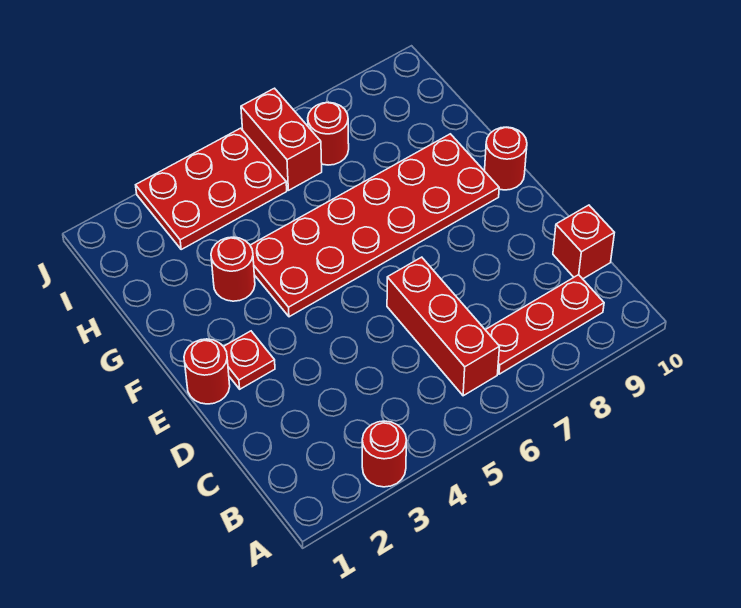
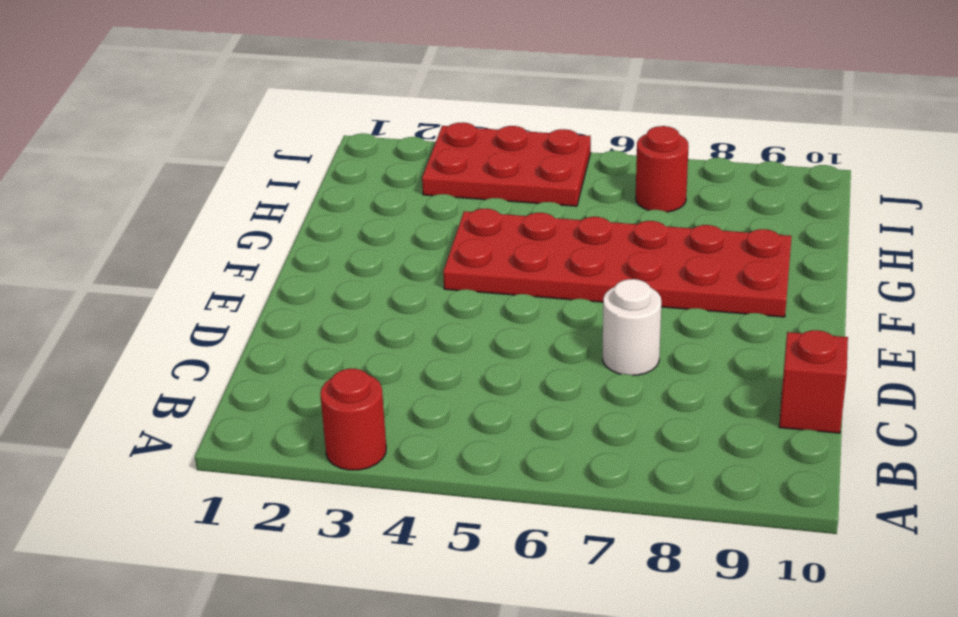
white round brick D7 level 1 -> none
none -> red brick B6:D6 level 1
none -> red plate B7:B9 level 1
none -> red round brick E1 level 1

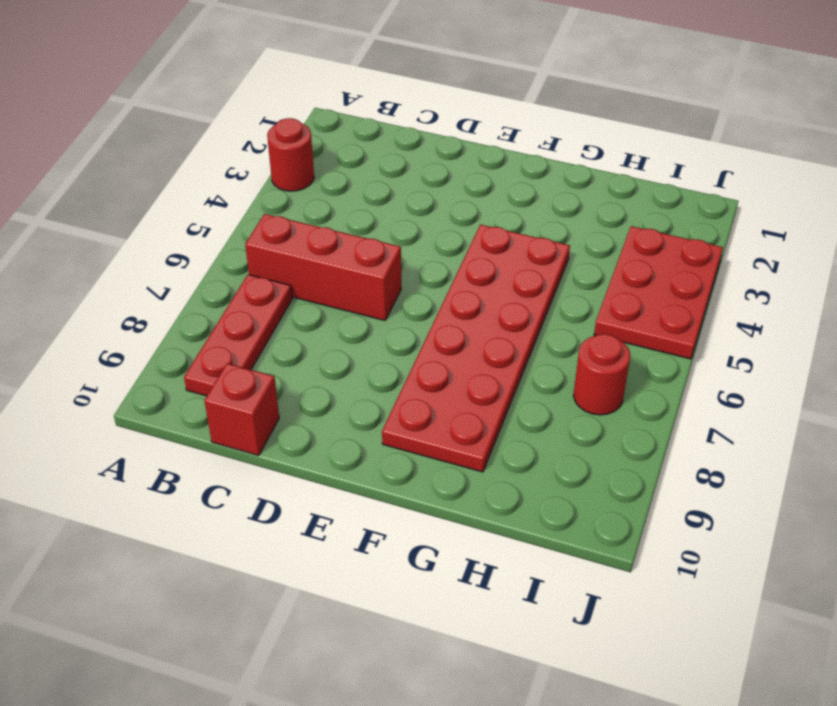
none -> red round brick E1 level 1
none -> red plate E2 level 1
none -> red round brick F10 level 1

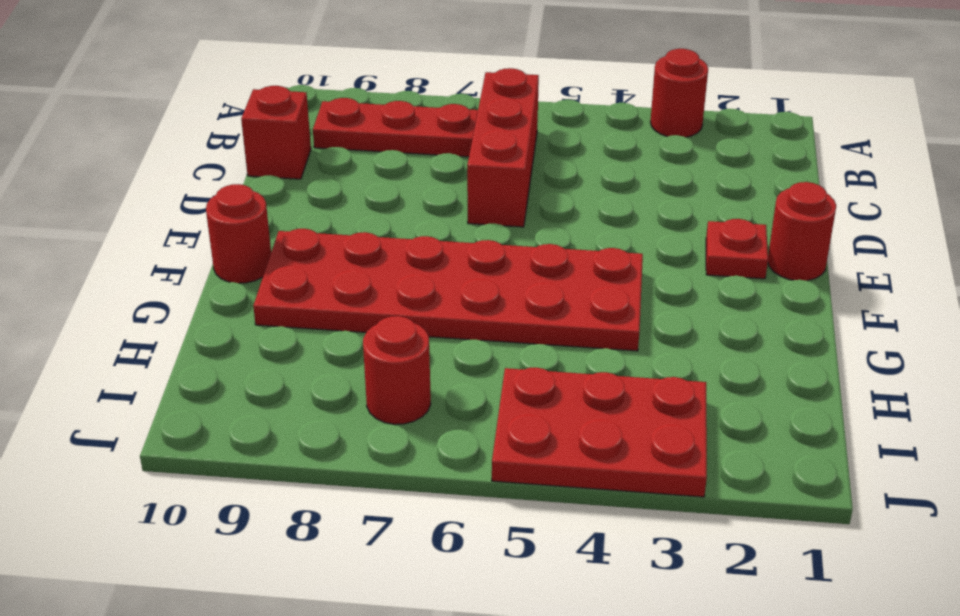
none -> red round brick G3 level 1
none -> red brick I6:J6 level 1

